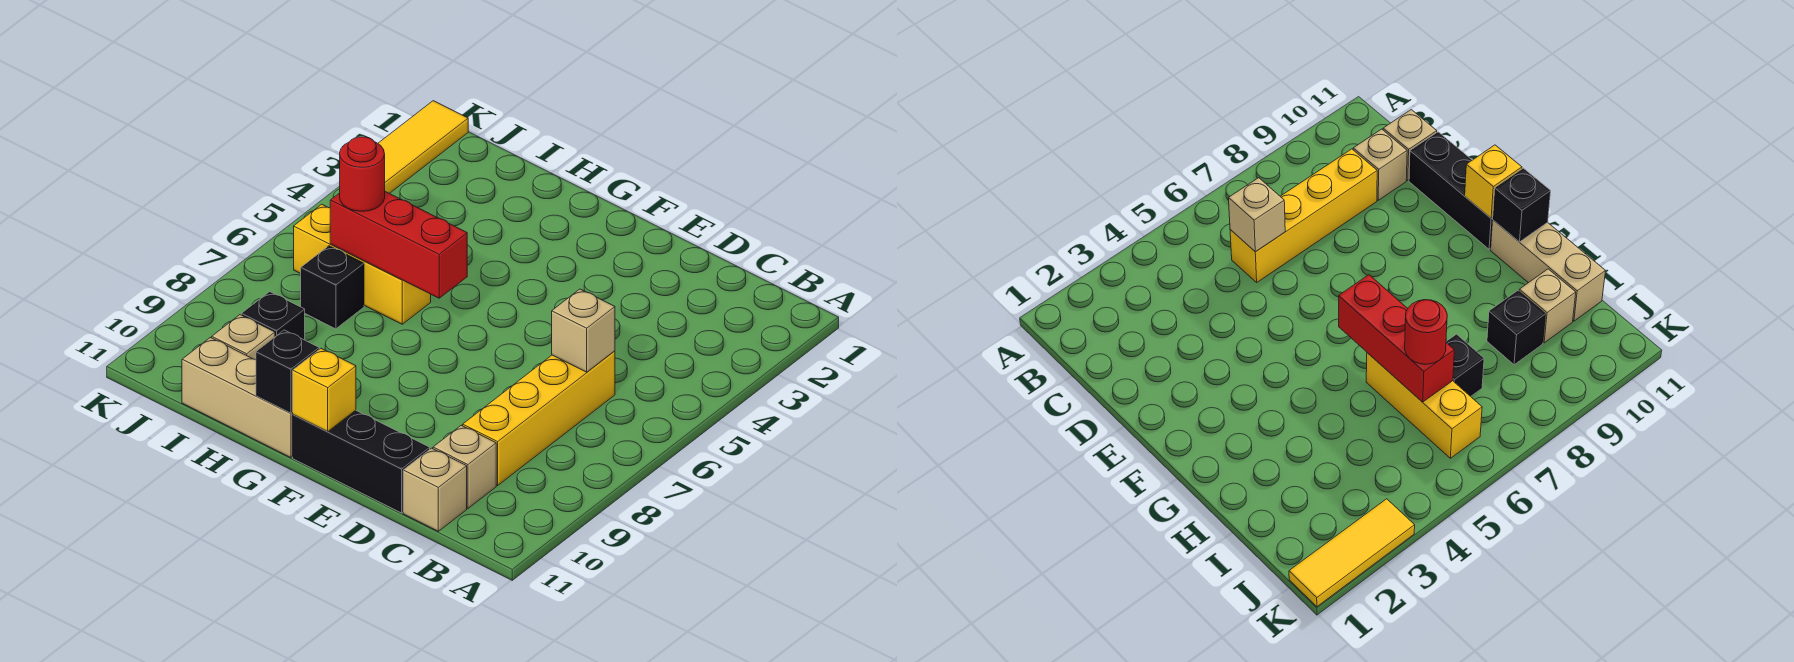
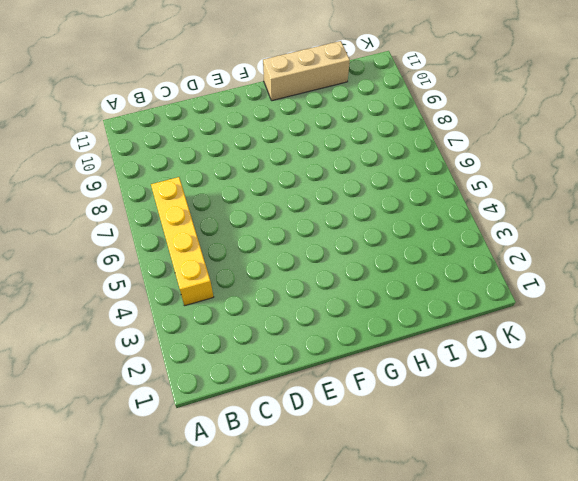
yellow brick B4:B7 level 1 -> yellow brick C6:C9 level 1
none -> tan brick C10 level 1
none -> tan brick C11 level 1
none -> black brick D11:F11 level 1

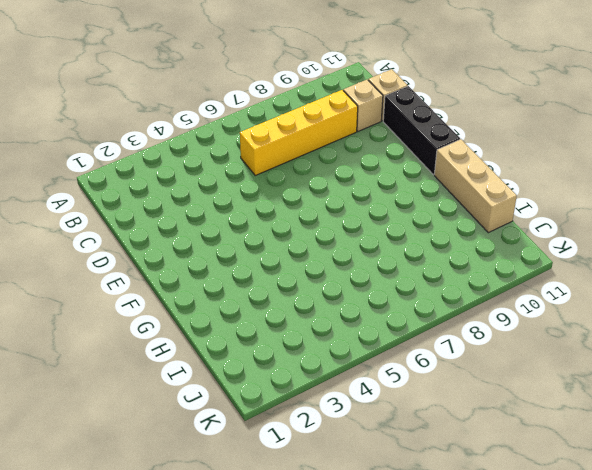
none -> yellow brick H6:J6 level 1
none -> black brick I7 level 1
none -> black brick I9 level 1

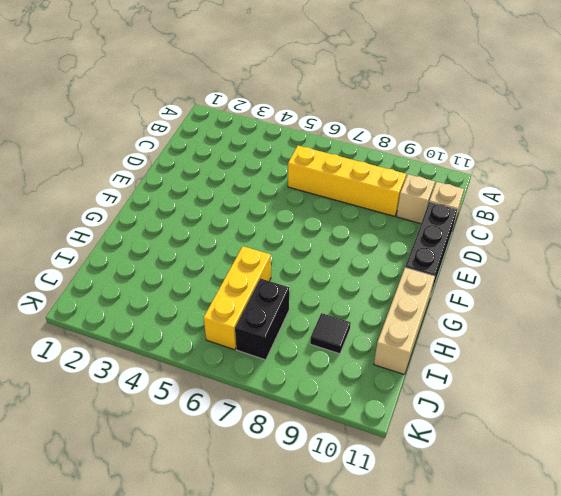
black brick I7:J7 level 1 -> black brick I7 level 1
black tile I9 level 1 -> black brick I9 level 1
none -> tan brick I10 level 1
none -> yellow tile K1:K3 level 1
none -> tan brick C6 level 2

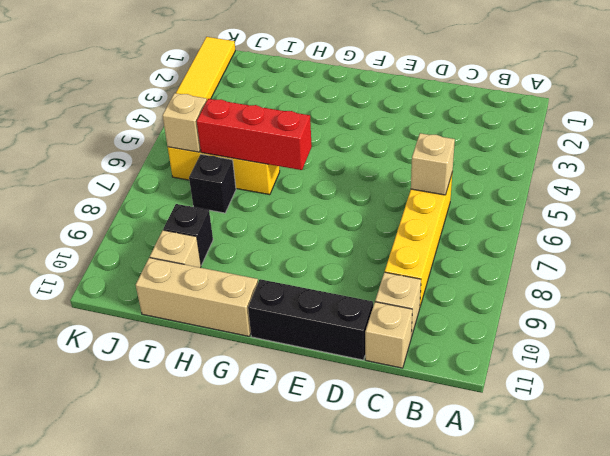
tan brick J6 level 2 -> none
none -> yellow brick F11 level 2
none -> black brick G11 level 2
none -> red round brick I6 level 3

